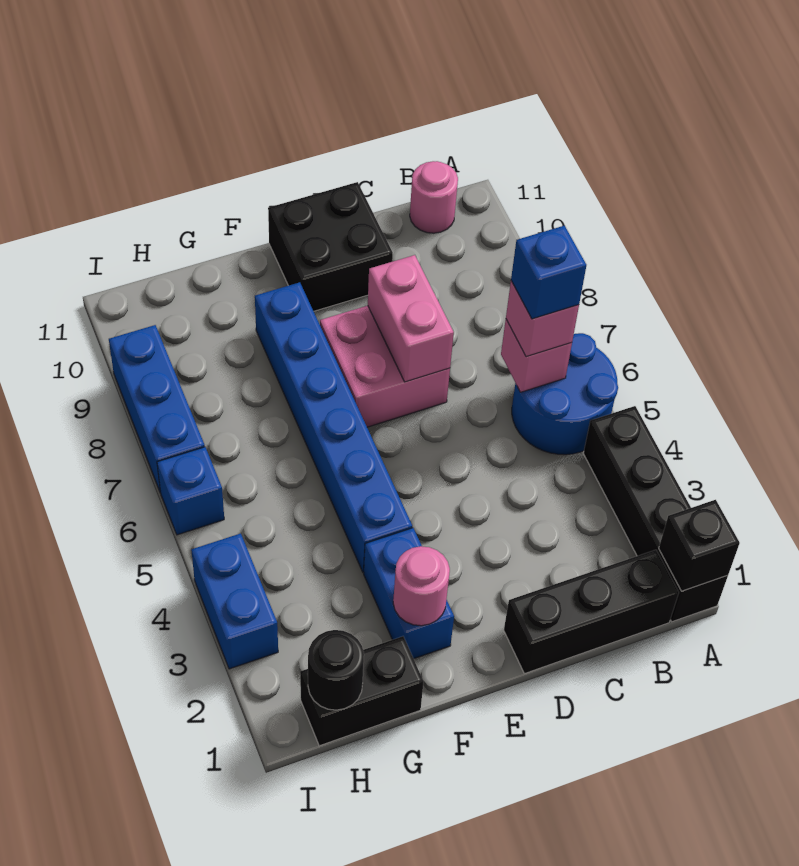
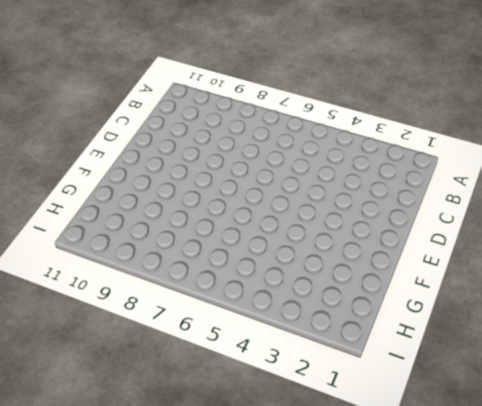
none -> black brick A1:A4 level 1
none -> blue round brick A5:B6 level 1
none -> black brick B1:D1 level 1

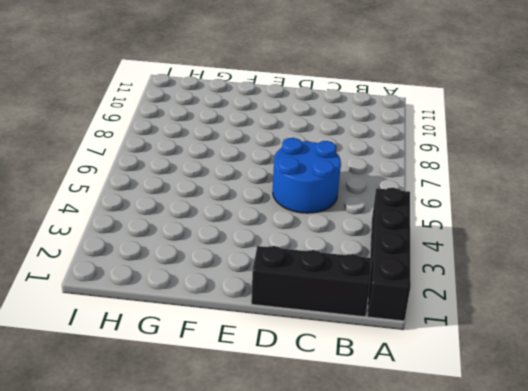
blue round brick C5:D6 level 1 -> blue round brick A5:B6 level 1
none -> pink round brick B11 level 1
none -> pink brick D7:E8 level 1
none -> black brick D10:E11 level 1

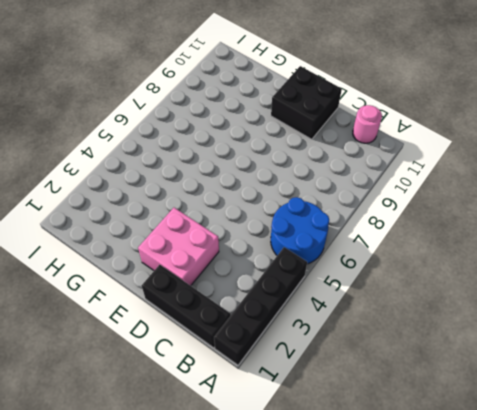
pink brick D2:E3 level 1 -> pink brick D7:E8 level 1
none -> blue brick F2:F3 level 1
none -> blue brick F4:F9 level 1
none -> black brick G1:H1 level 1

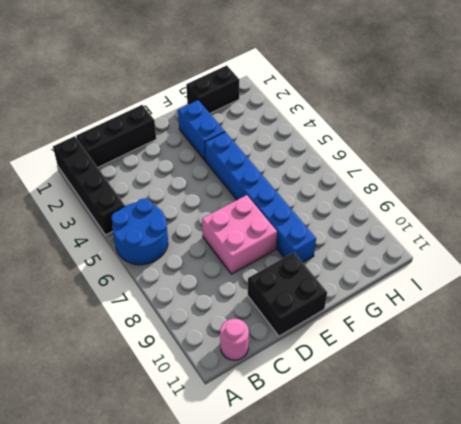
none -> blue brick I3:I4 level 1
none -> blue brick I6 level 1
none -> blue brick I7:I9 level 1

